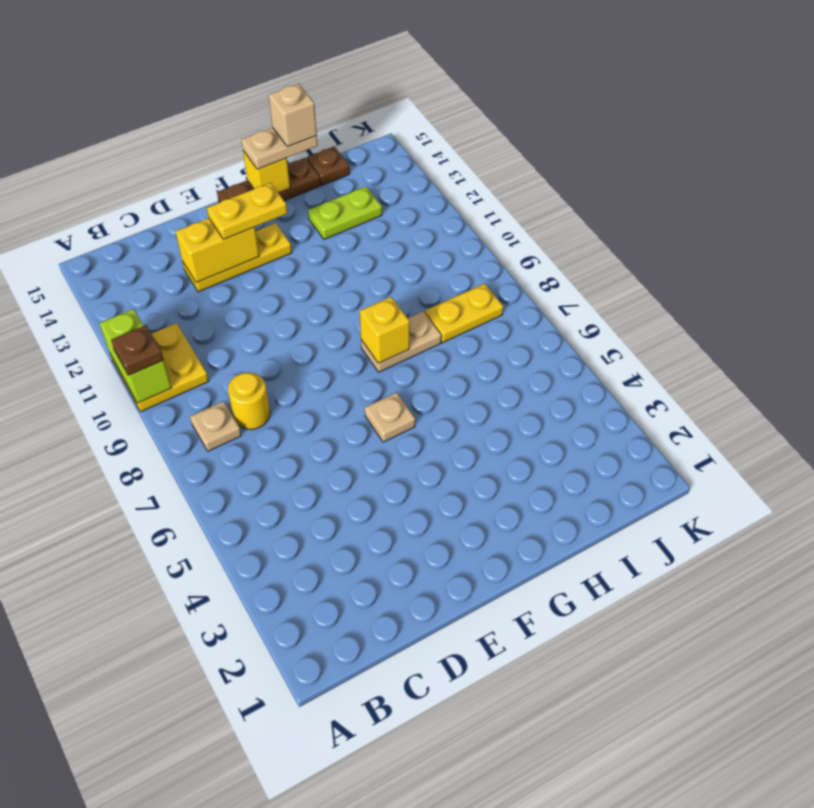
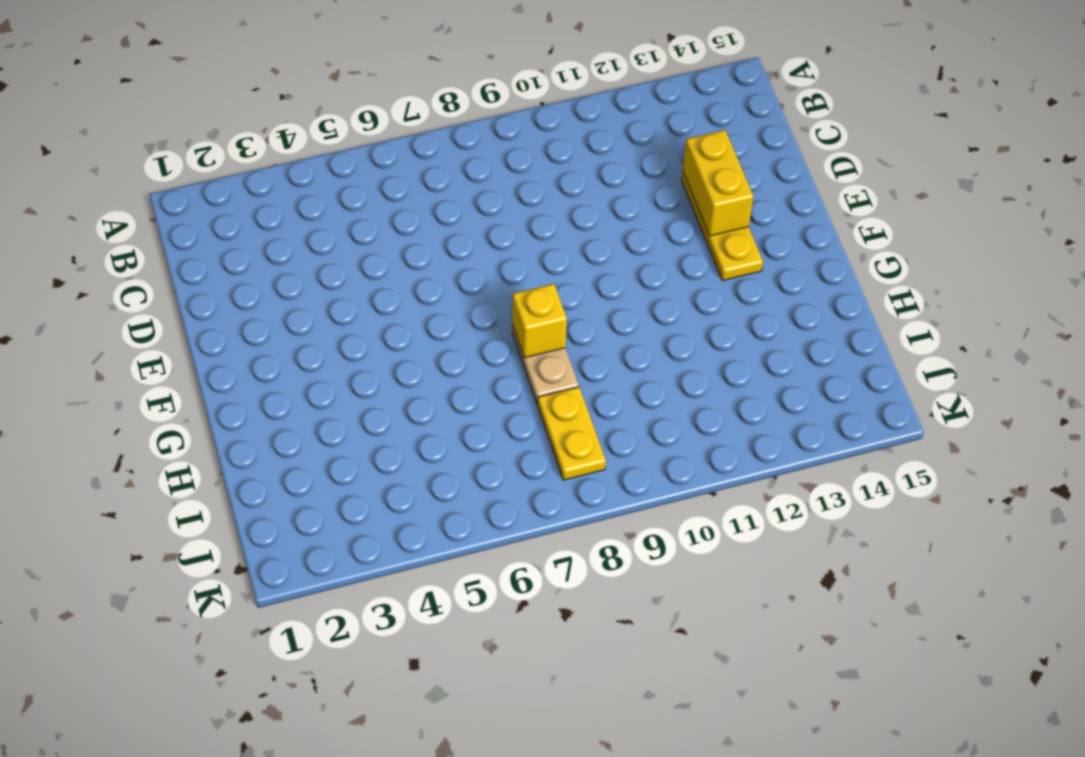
none -> yellow plate A10:B11 level 1
none -> tan plate B8 level 1
none -> yellow round brick C8 level 1

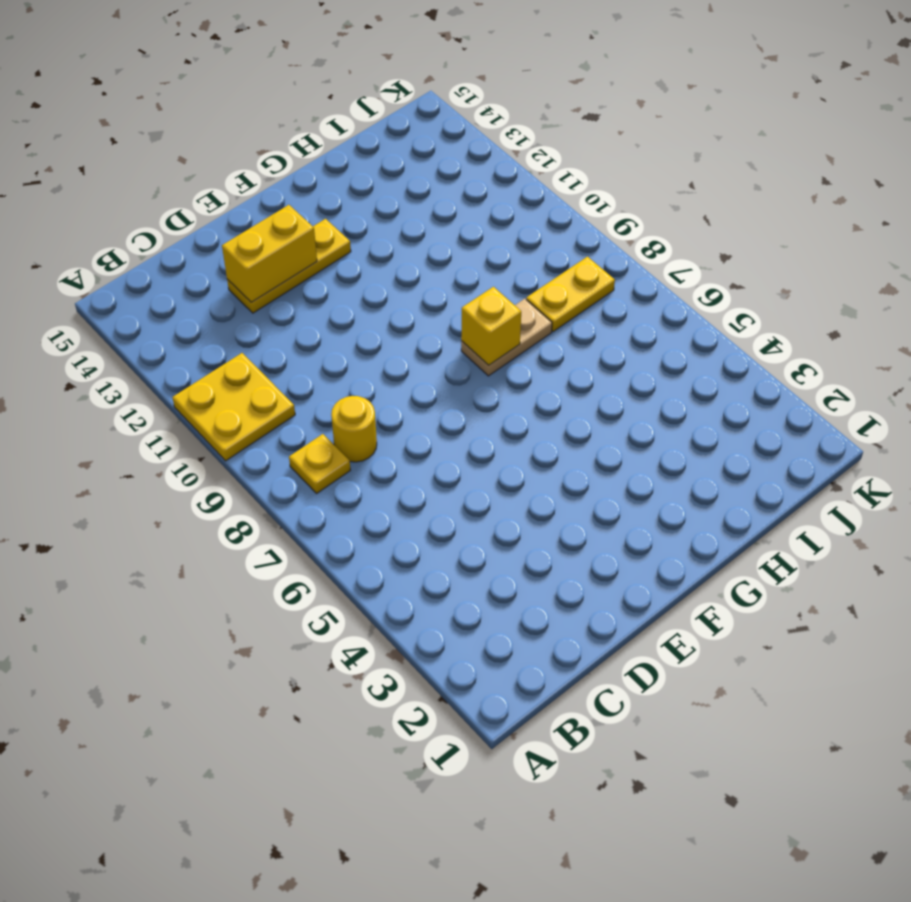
yellow plate B8 level 1 -> tan plate B8 level 1
none -> tan plate F6 level 1
none -> brown plate F15:H15 level 1
none -> lime plate H13:I13 level 1

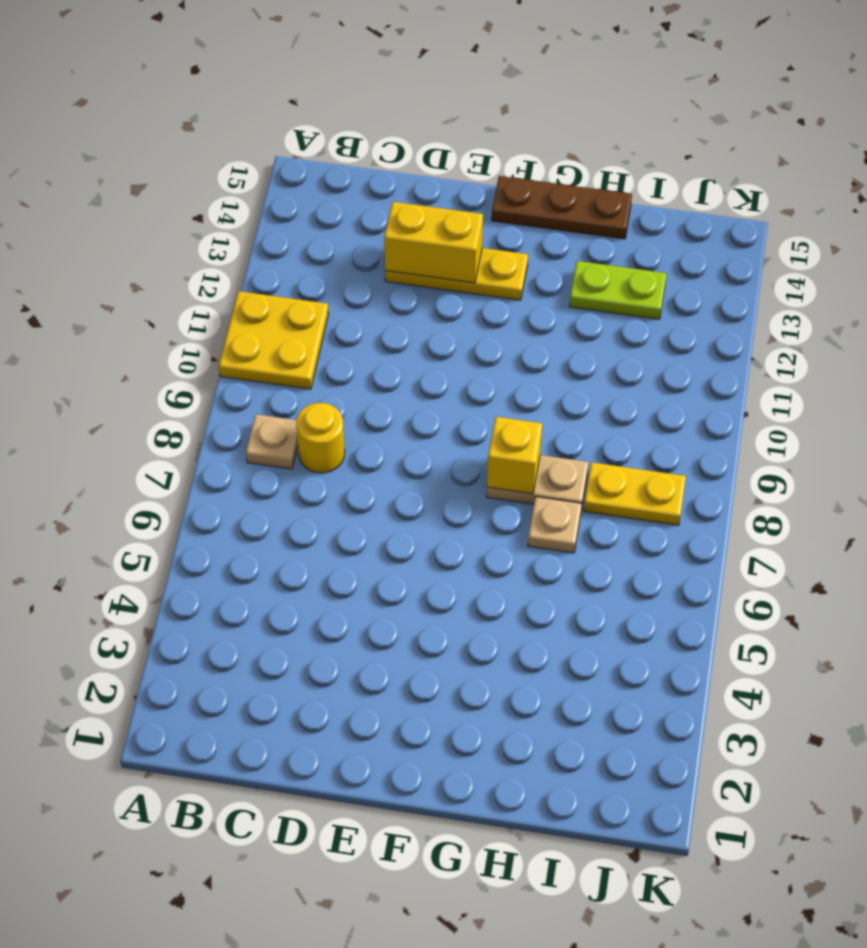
tan plate H7 level 1 -> tan plate F6 level 1
none -> brown plate I15 level 1
none -> lime brick A10:A11 level 2
none -> yellow brick G15 level 2

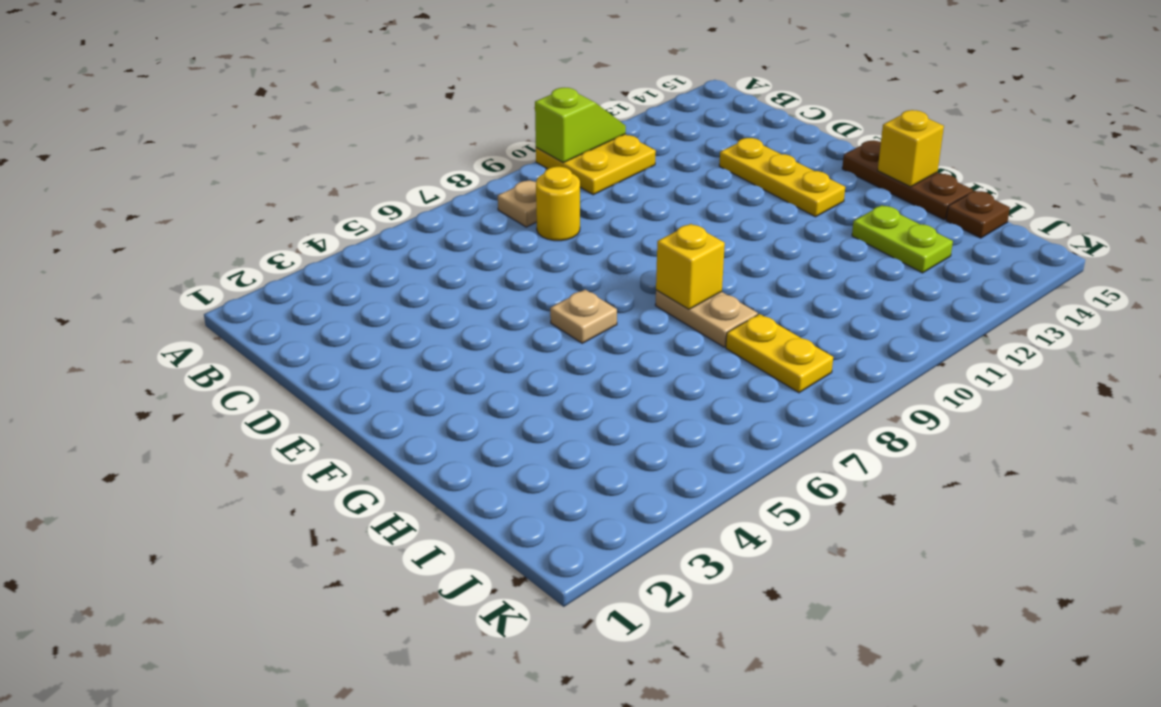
lime slope A10:A11 level 2 top 10 -> lime brick A10:A11 level 2
none -> yellow brick D13:E13 level 2
none -> brown plate A10 level 3
none -> yellow plate E13:F13 level 3

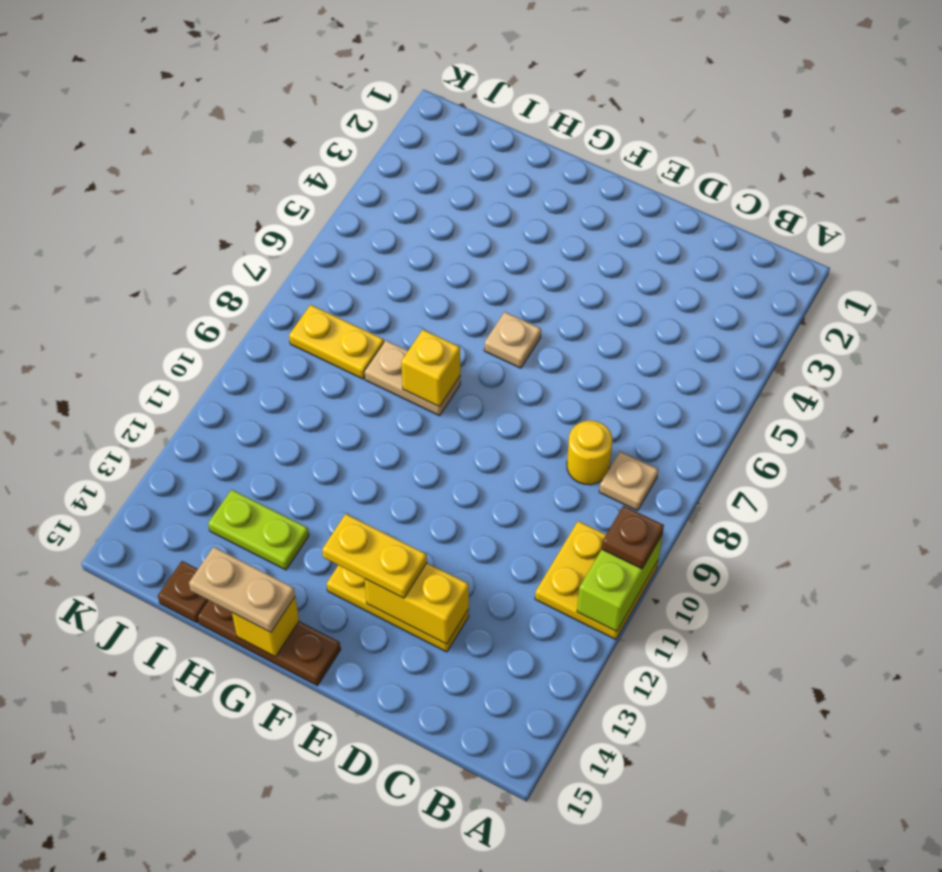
none -> tan brick H15 level 4

